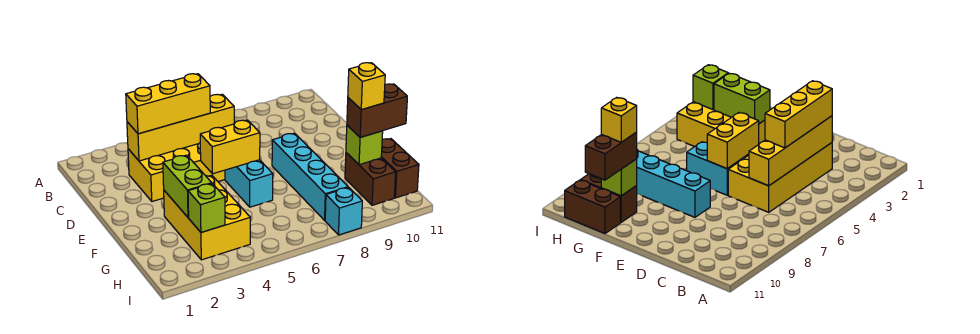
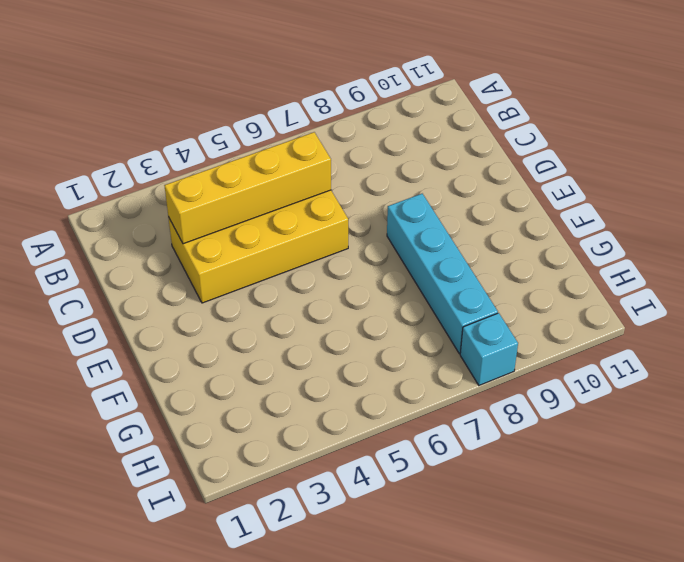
none -> cyan brick E6:F6 level 1
none -> yellow brick F3:H4 level 1
none -> brown brick G10:H10 level 1

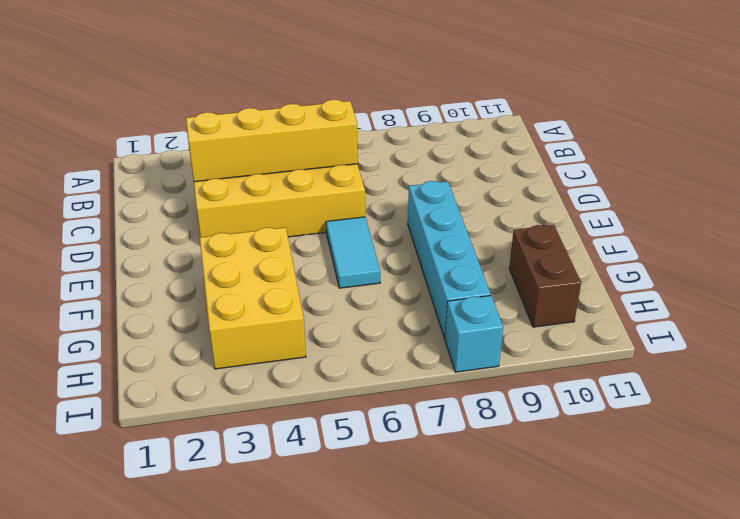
cyan tile E6:F6 level 1 -> cyan brick E6:F6 level 1
none -> brown brick G11:H11 level 1
none -> yellow brick E5:E6 level 2
none -> lime brick F3:G3 level 2

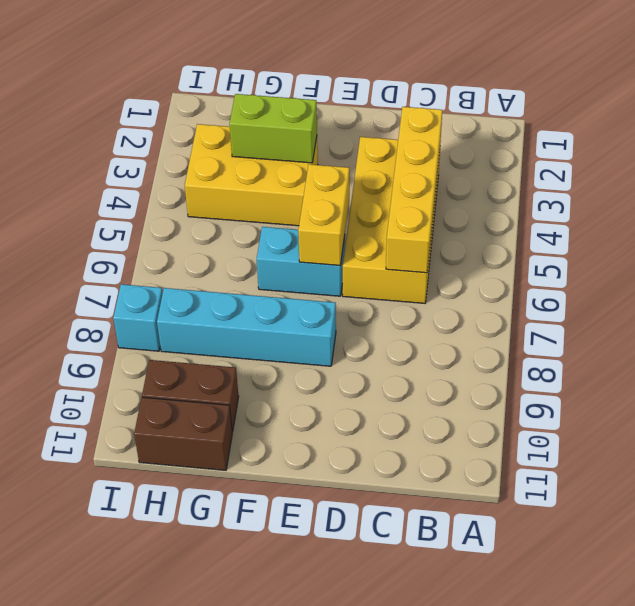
none -> lime brick G10 level 2
none -> lime brick H3 level 2
none -> yellow brick C3:C5 level 3

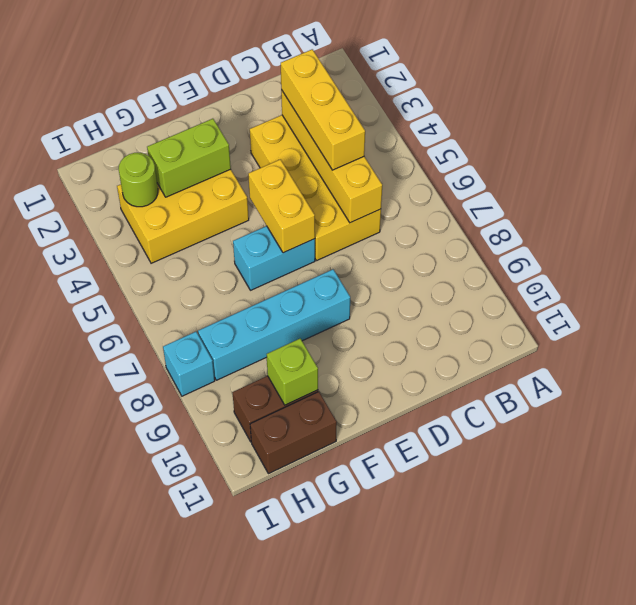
lime round brick H3 level 2 -> lime brick H3 level 2
none -> brown brick G10:G11 level 3
none -> yellow brick G10 level 4

